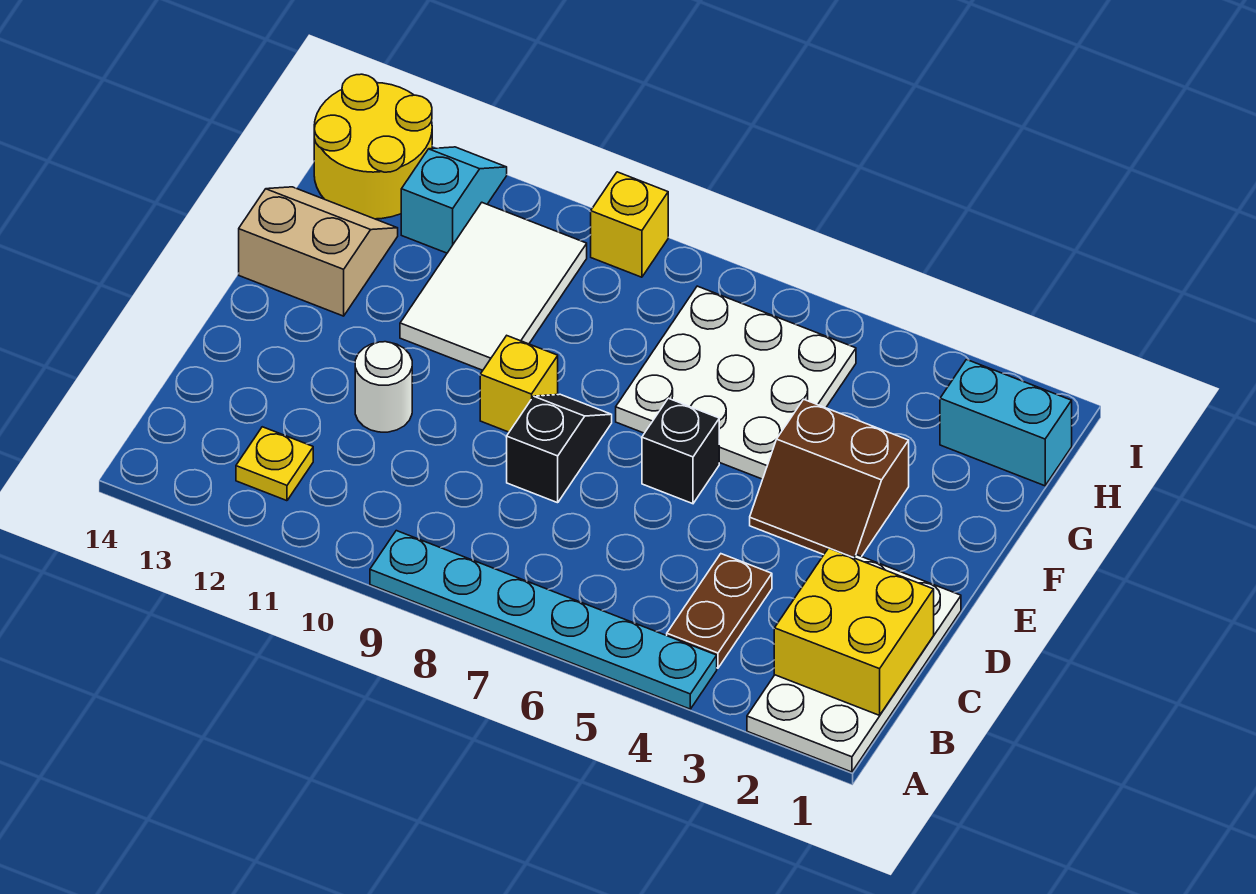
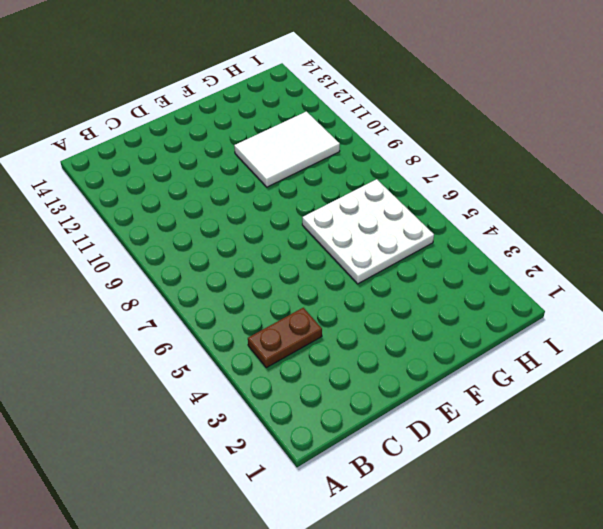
none -> white plate A1:D2 level 1
none -> cyan plate A4:A9 level 1
none -> yellow plate B12 level 1

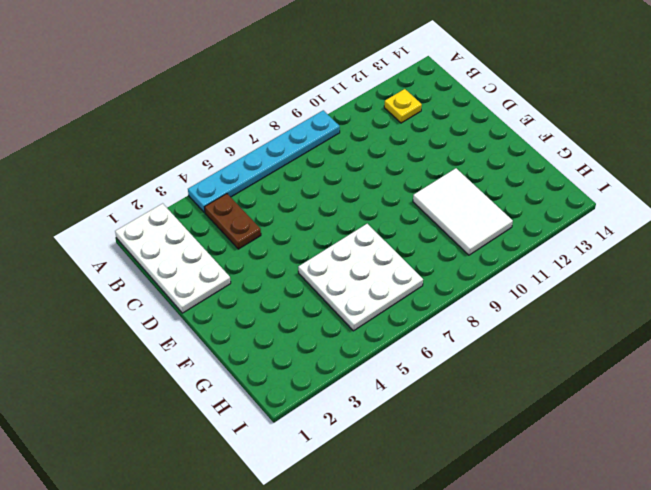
none -> black slope D8:E8 level 1 top D
none -> white round brick D11 level 1
none -> brown slope E3:F4 level 1 top F

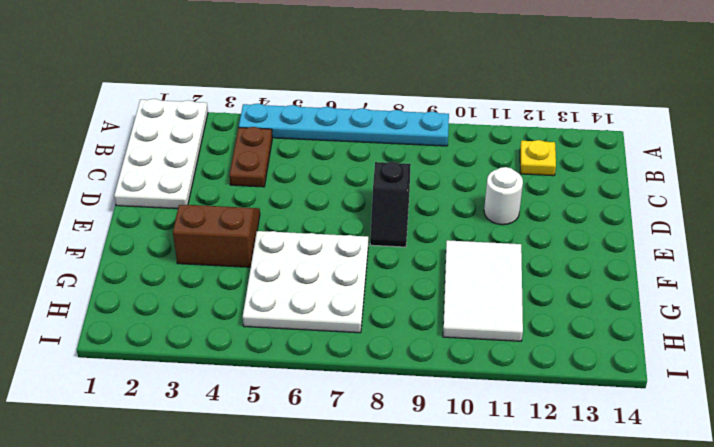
none -> black brick E6 level 1
none -> yellow brick E9 level 1
none -> tan slope F13:G14 level 1 top F

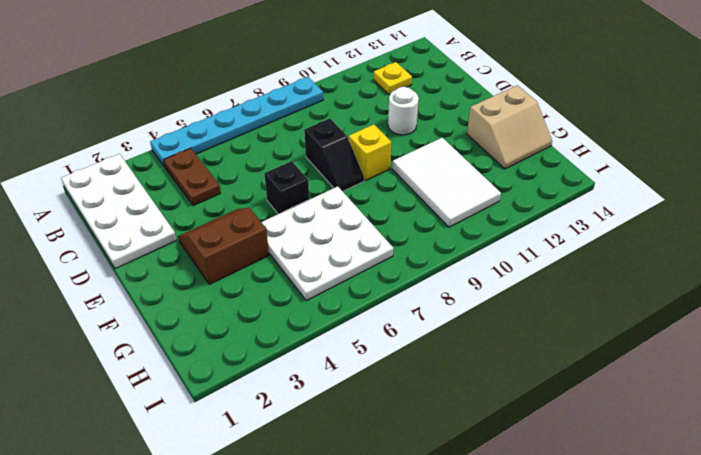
none -> cyan brick H1:H2 level 1
none -> cyan slope H12:I12 level 1 top H
none -> yellow round brick H13:I14 level 1

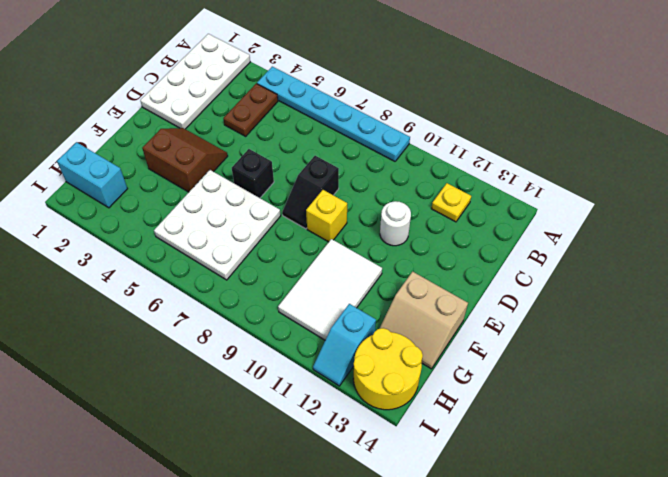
none -> yellow brick I9 level 1
none -> yellow brick B1:C2 level 2

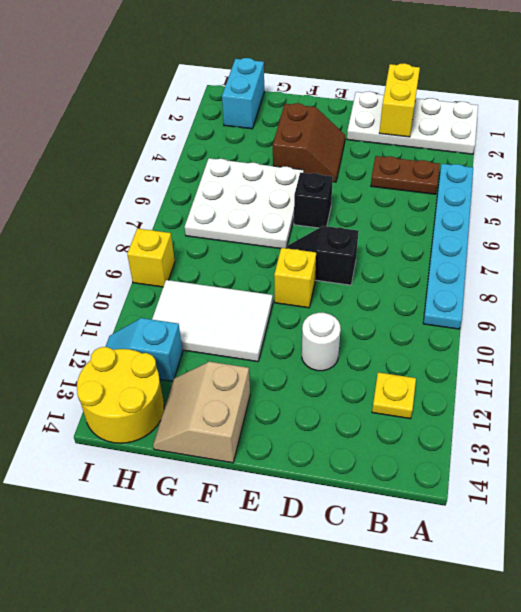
yellow brick C1:C2 level 2 -> yellow brick B1:C2 level 2

